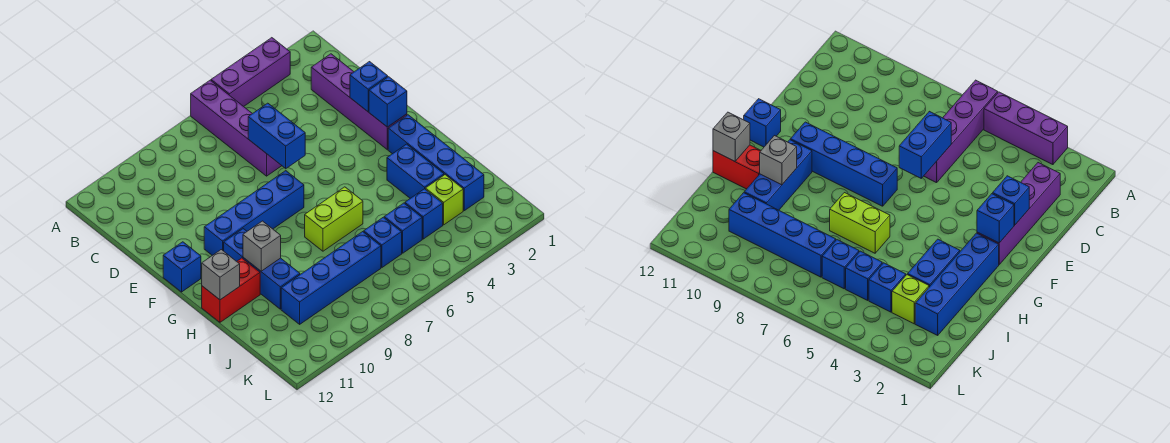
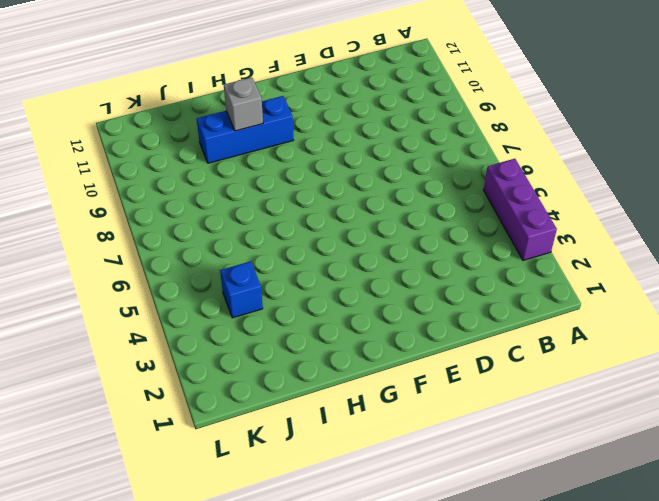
none -> purple brick A6:D6 level 1
none -> purple brick C2:F2 level 1
none -> blue brick F7:F10 level 1

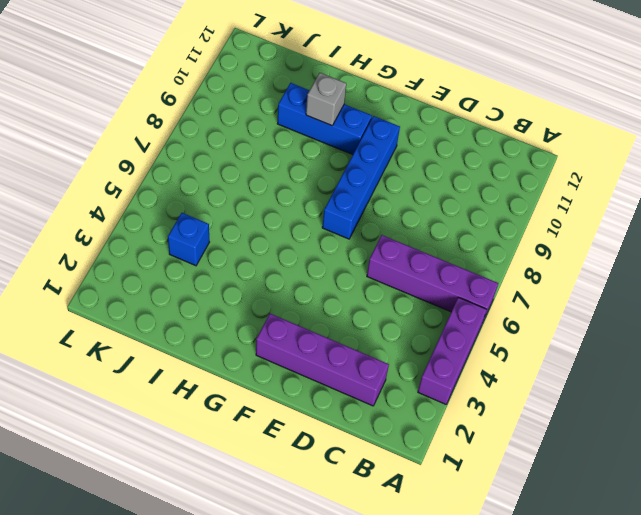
none -> blue brick F12 level 1
none -> blue brick G2:J2 level 1
none -> blue brick H3:I3 level 1

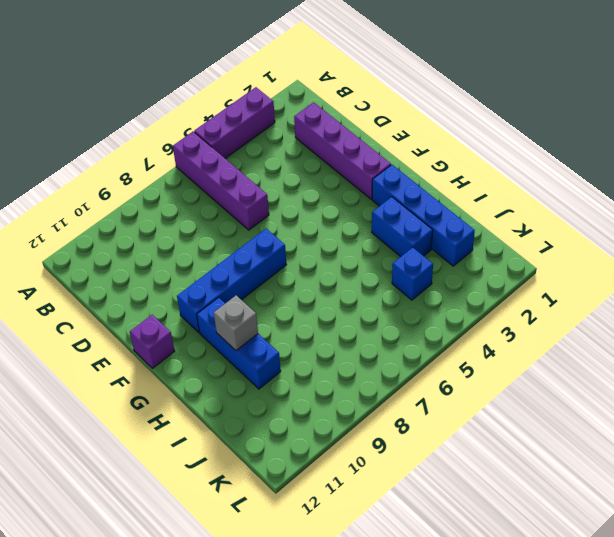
purple brick F12 level 1 -> blue brick F12 level 1
none -> lime brick H6:H7 level 1
none -> red brick H11:H12 level 1
none -> lime brick J3 level 1

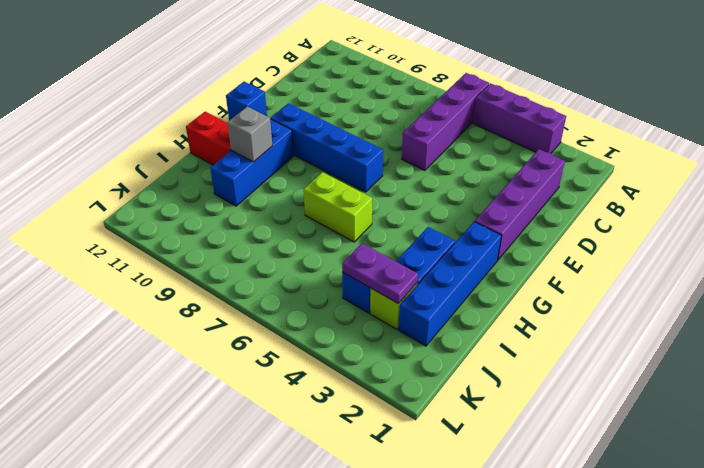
purple plate J3:J4 level 2 -> none
none -> blue brick J5 level 1
none -> blue brick J6 level 1
none -> blue brick J7:J10 level 1

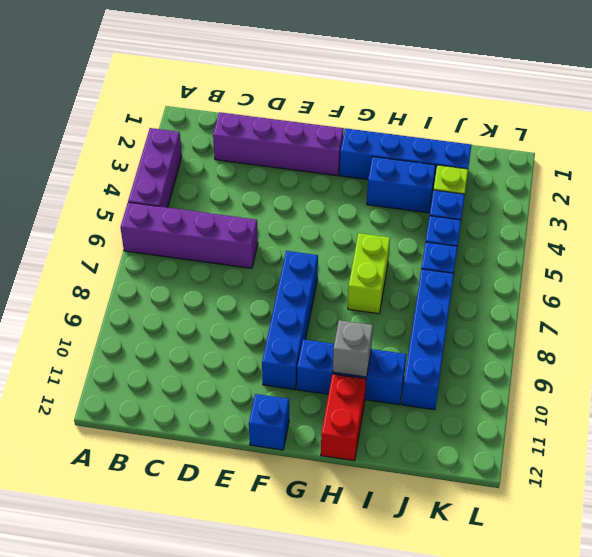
none -> blue brick D6:E6 level 2
none -> blue brick E2 level 2
none -> blue brick F2 level 2

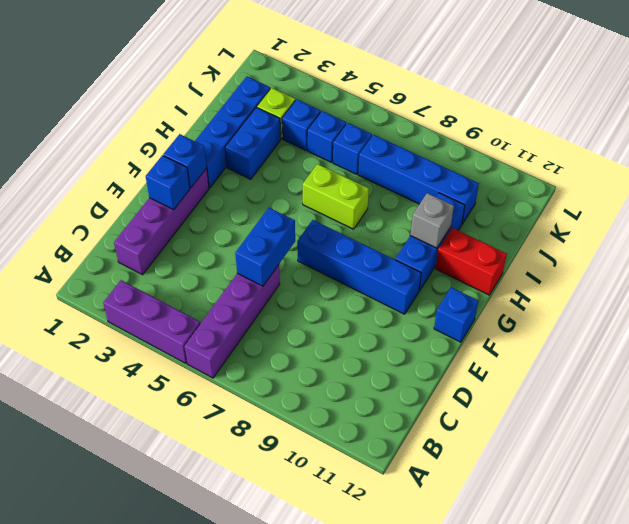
none -> grey brick H12 level 2

